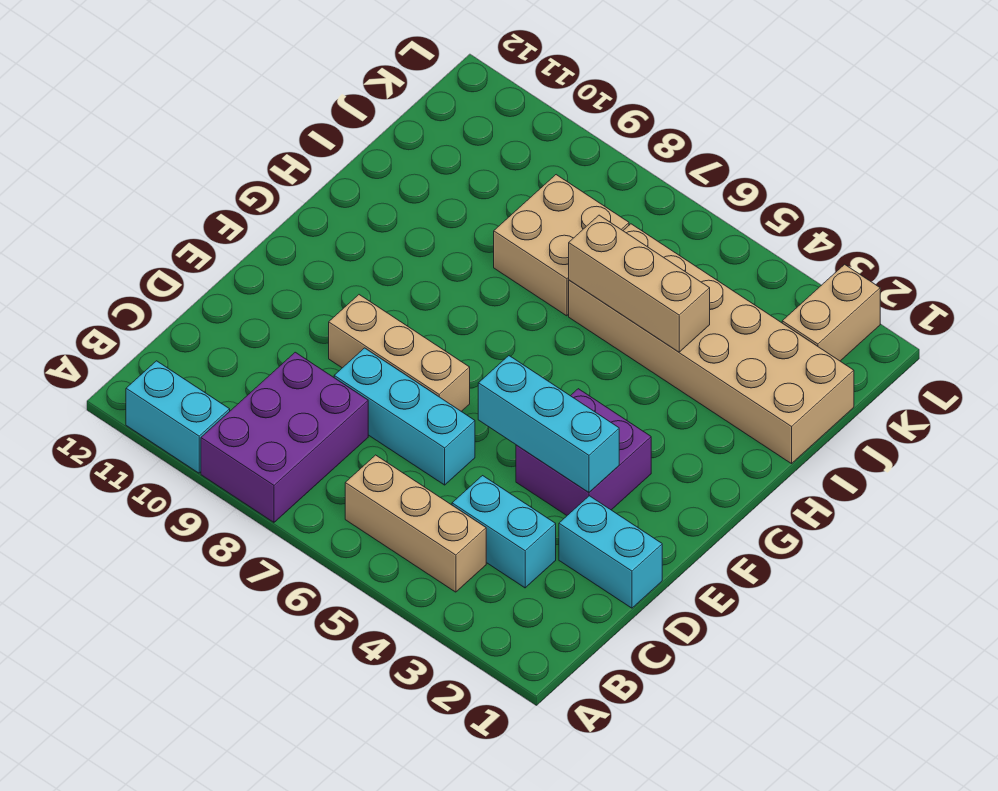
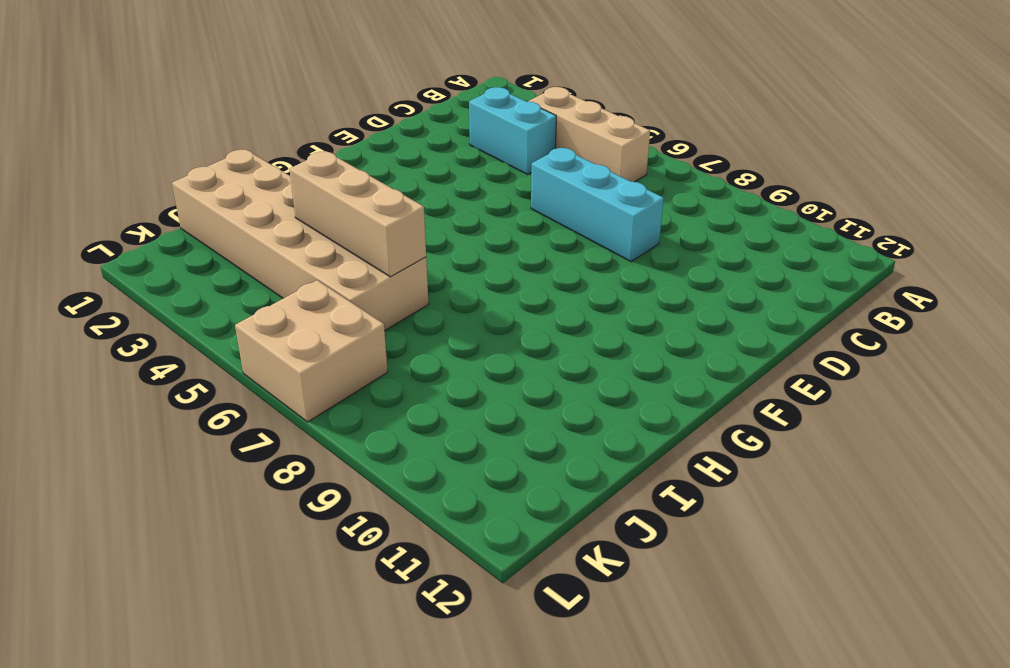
tan brick K6:L7 level 1 -> tan brick I7:J8 level 1
none -> purple brick A8:C9 level 1
none -> cyan brick A10:A11 level 1
none -> cyan brick D1:D2 level 1

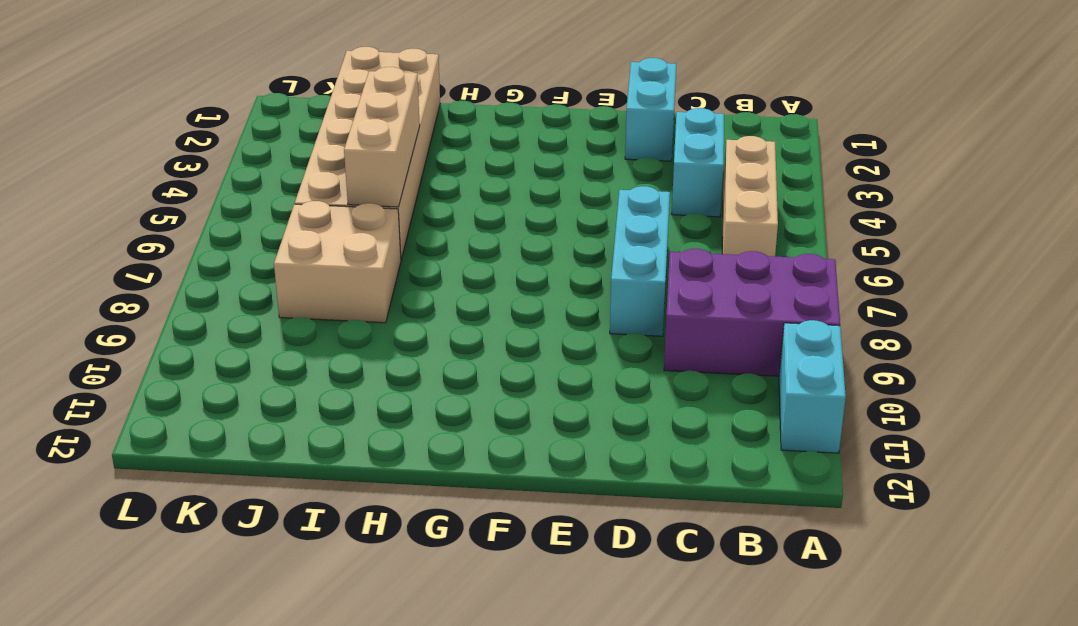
none -> purple brick E3:F4 level 1
none -> tan brick E7:E9 level 1
none -> tan brick K2:L2 level 1

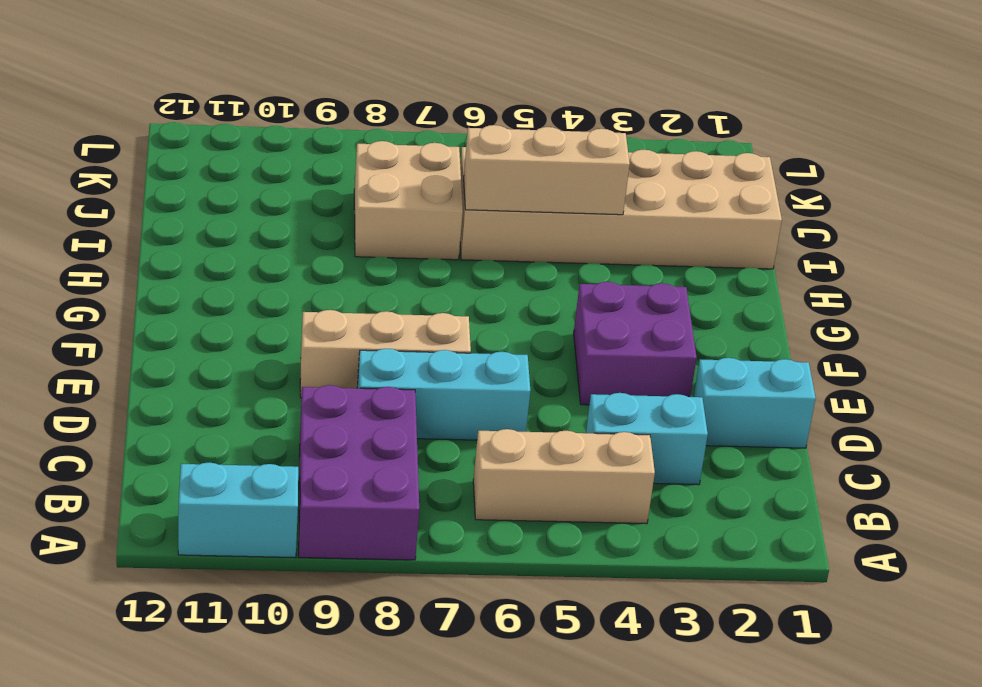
none -> tan brick K2:L2 level 1
none -> cyan brick E3:E5 level 2

